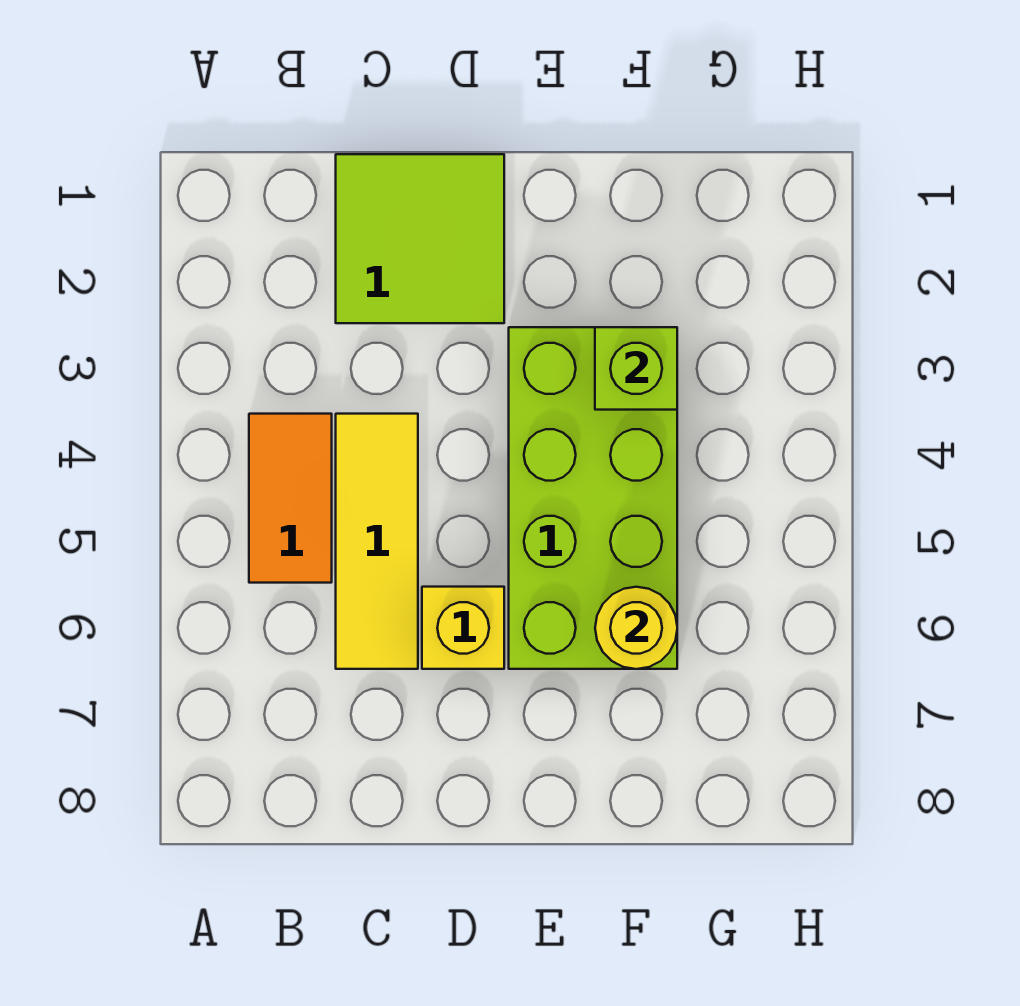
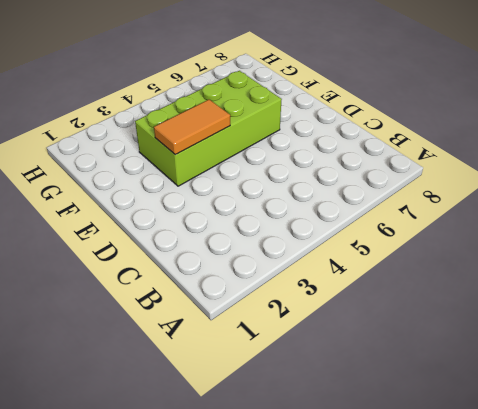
orange tile E3:E4 level 2 -> orange tile B4:B5 level 1
none -> lime tile C1:D2 level 1
none -> yellow tile C4:C6 level 1

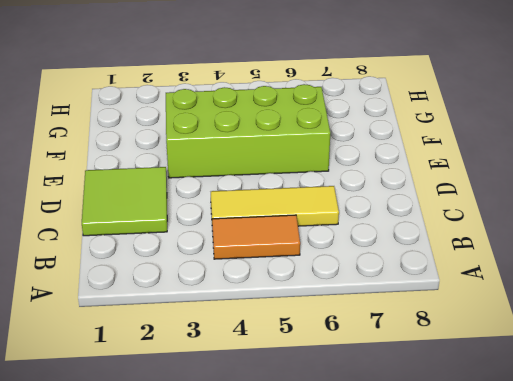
none -> yellow brick D6 level 1
none -> lime brick F3 level 2

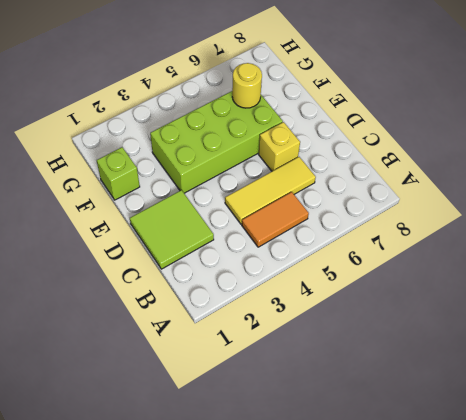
lime brick F1 level 1 -> lime brick F3 level 2

